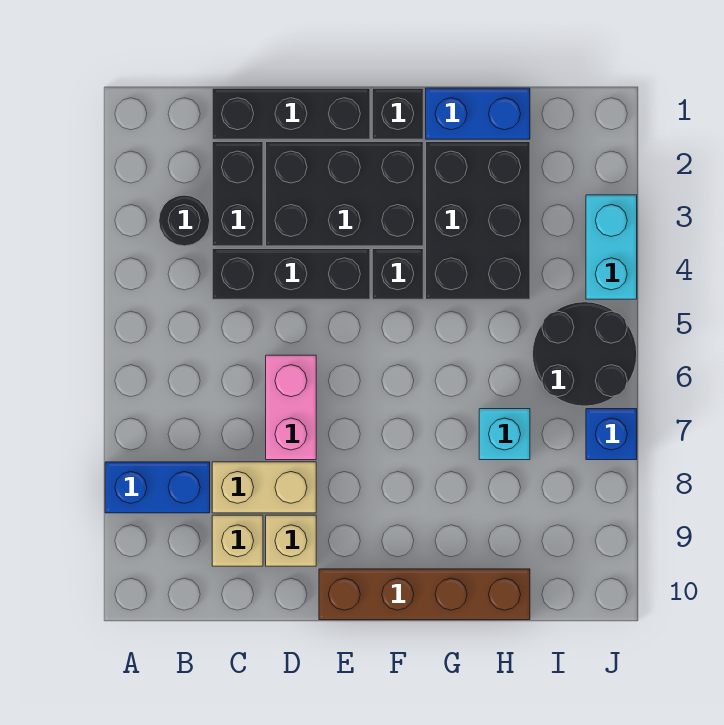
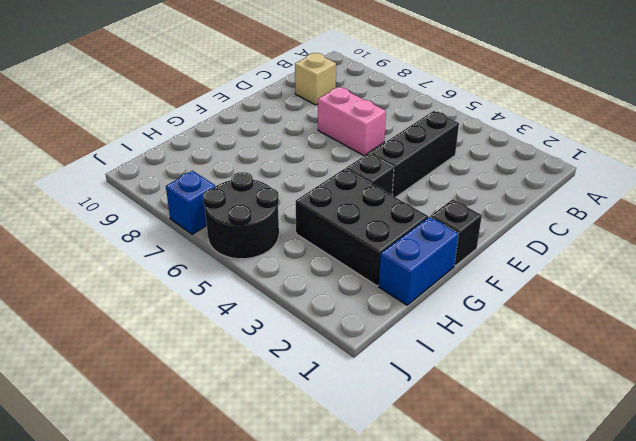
none -> blue brick A8:B8 level 1
none -> black round brick B3 level 1
none -> black brick C1:E1 level 1

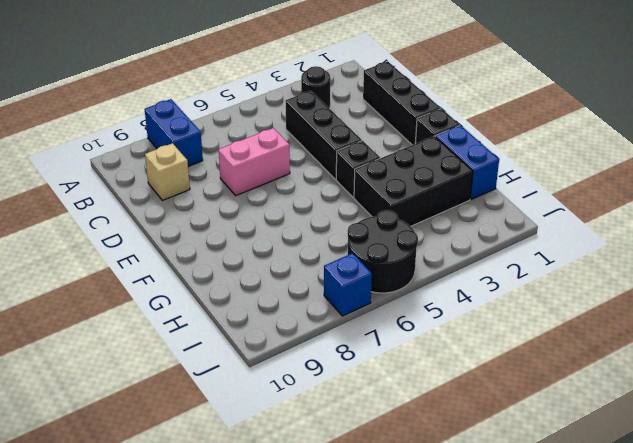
none -> black brick C2:C3 level 1
none -> tan brick C8:D8 level 1
none -> black brick D2:F3 level 1

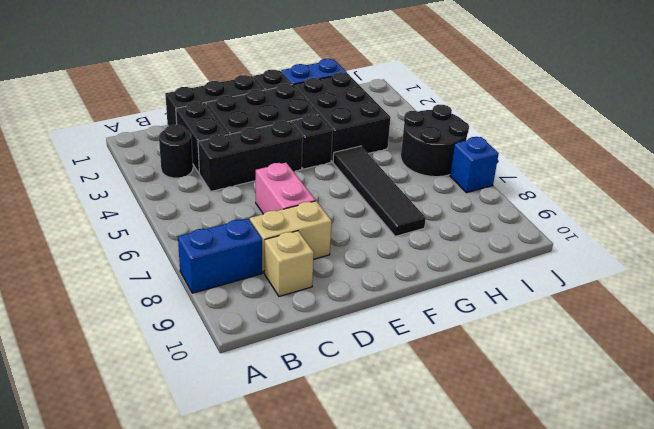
black tile G5:G8 level 1 -> none
none -> tan brick D9 level 1
none -> brown brick E10:H10 level 1
none -> cyan brick H7 level 1

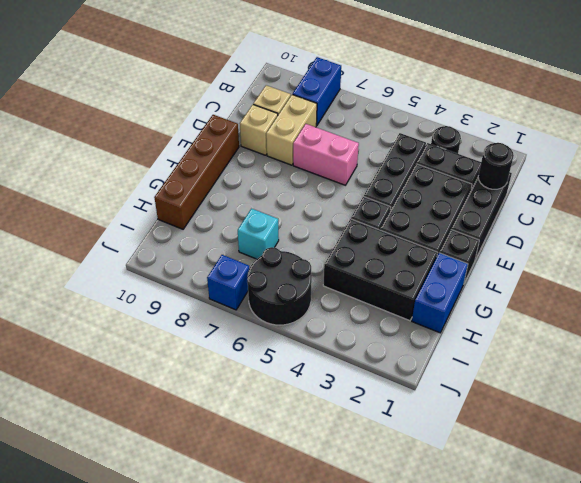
black round brick C1 level 2 -> none
none -> cyan brick J3:J4 level 1

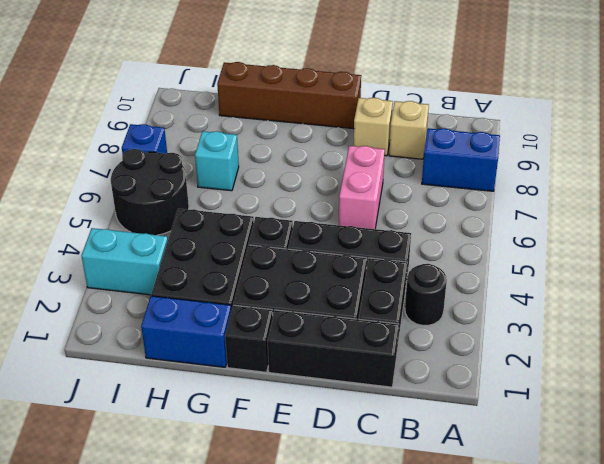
cyan brick I3:J3 level 1 -> cyan brick J3:J4 level 1
none -> tan brick C8:D8 level 1

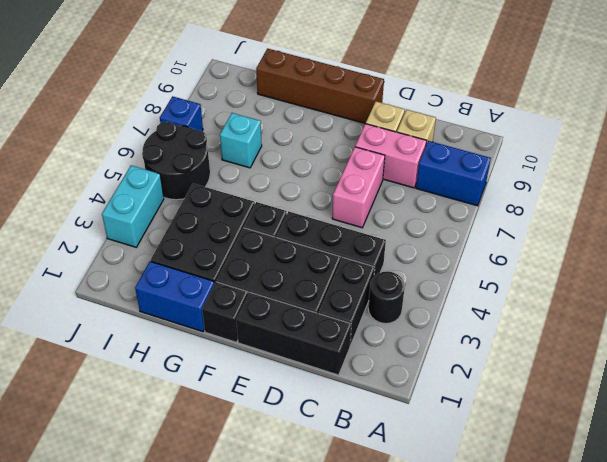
pink brick C8:D8 level 1 -> tan brick C8:D8 level 1

